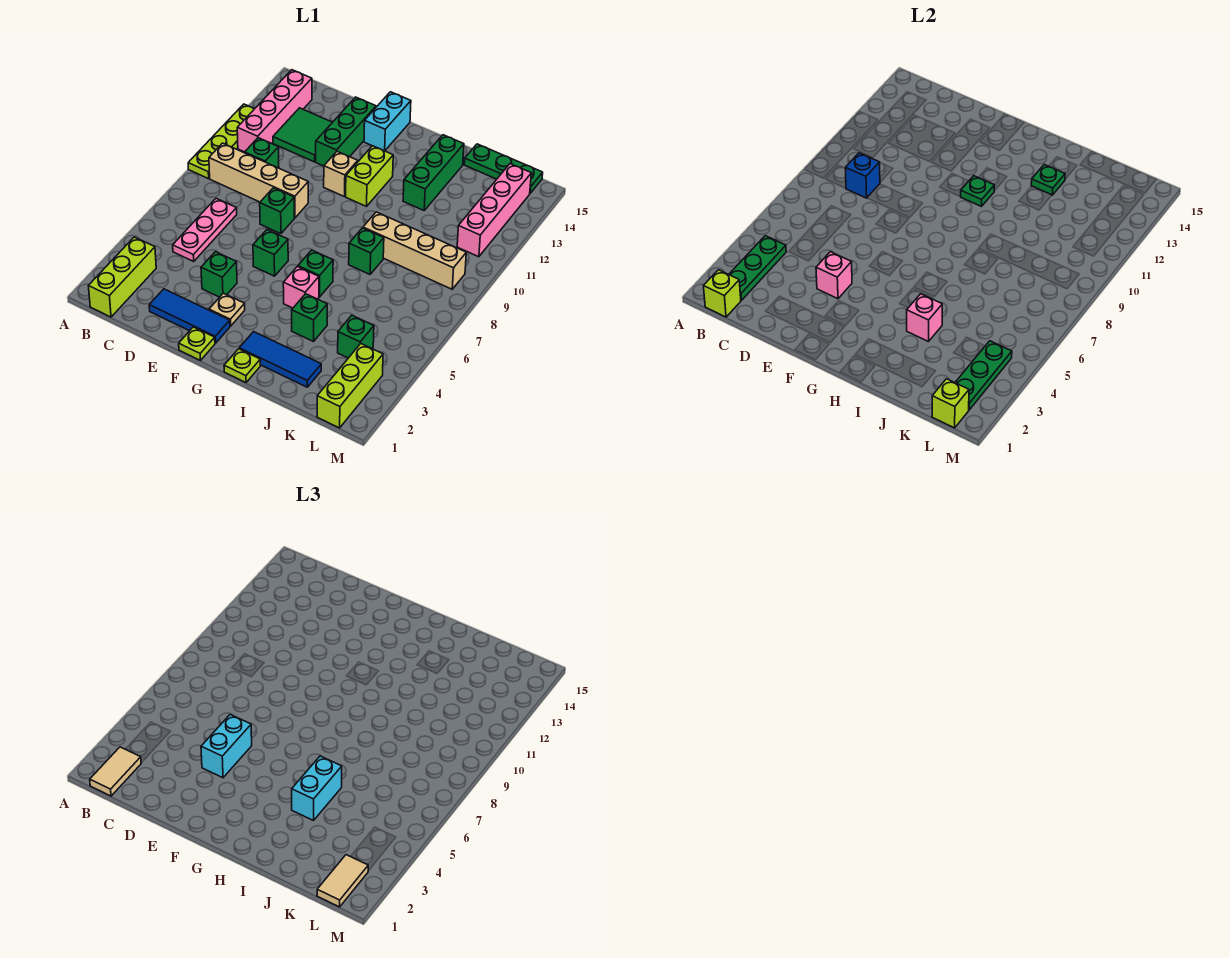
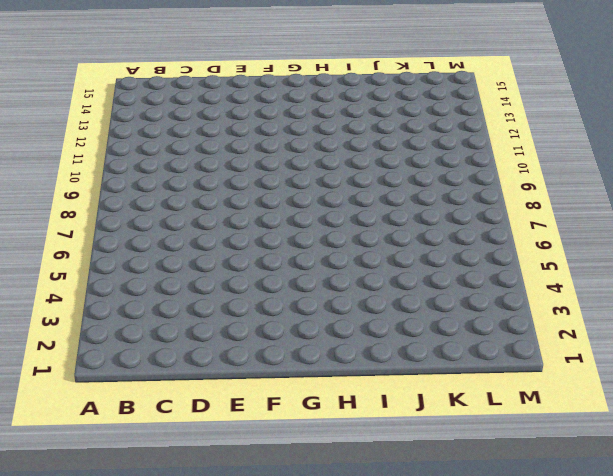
none -> lime plate A9:A12 level 1
none -> lime brick B1:B3 level 1
none -> tan brick B9:E9 level 1
none -> pink brick B11:B14 level 1

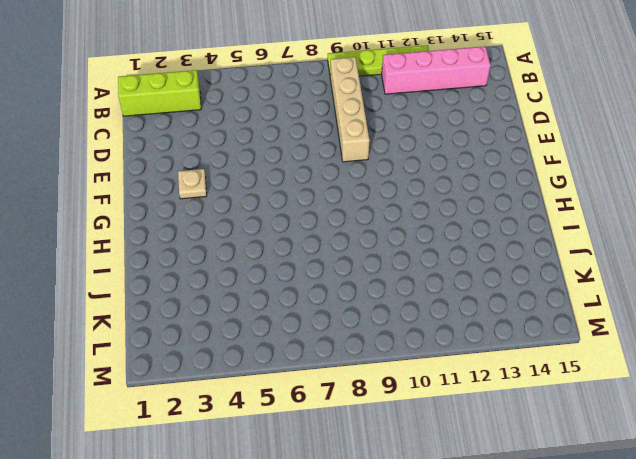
none -> pink plate C5:C7 level 1
none -> green brick C10 level 1
none -> green tile C12:D13 level 1
none -> blue tile D2:F2 level 1

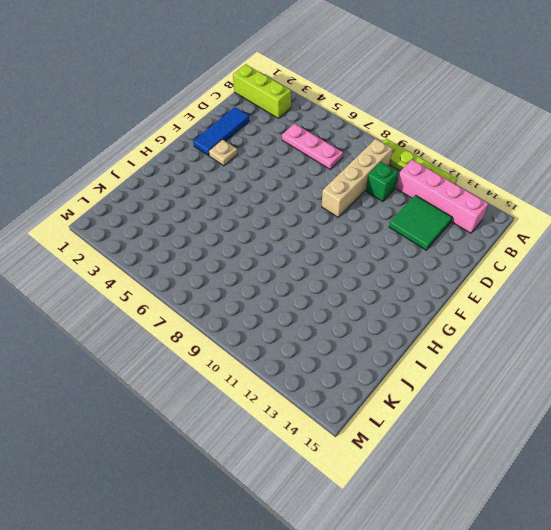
none -> green brick E4 level 1
none -> green brick E8 level 1
none -> green brick E12:E14 level 1
none -> lime plate F1 level 1

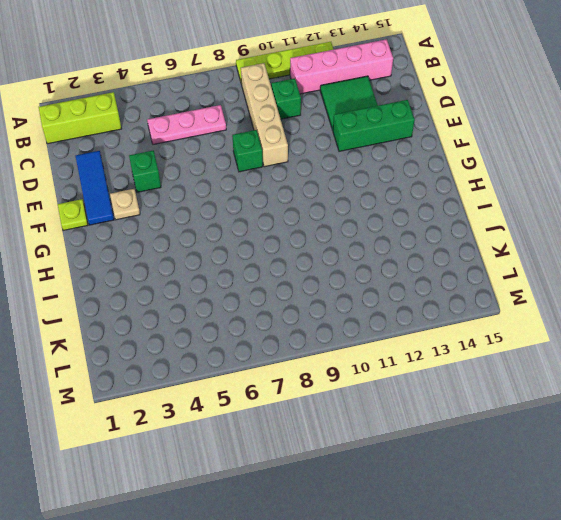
none -> green brick F6 level 1
none -> tan brick F11 level 1
none -> cyan brick F14:F15 level 1
none -> lime brick G11:G12 level 1

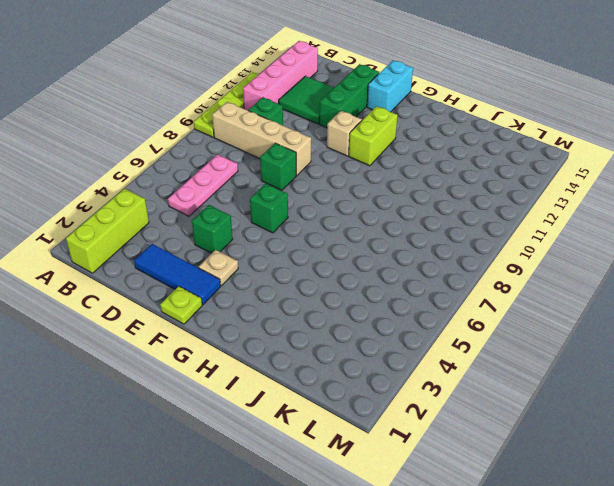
none -> lime plate H1 level 1
none -> blue tile H2:J2 level 1
none -> pink brick H5 level 1
none -> green brick H6 level 1

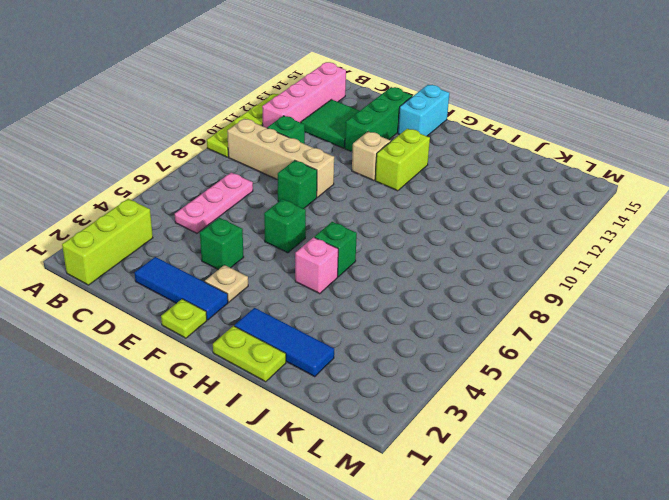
lime plate H1:I1 level 1 -> lime plate H1 level 1
none -> green brick I4 level 1
none -> green brick I8 level 1
none -> tan brick I9:L9 level 1
none -> green brick I12:I14 level 1

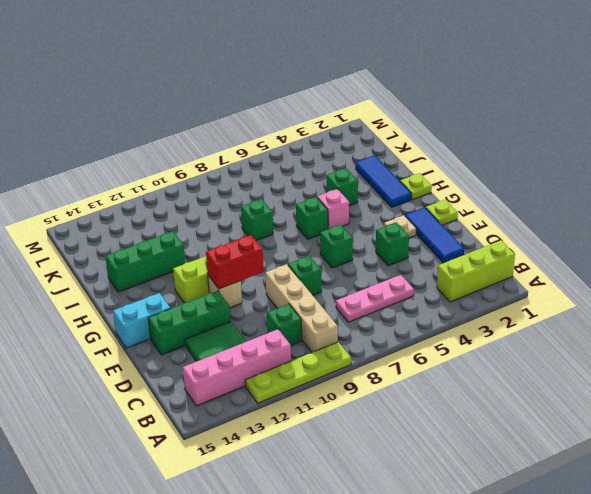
red brick F10:F11 level 2 -> none
none -> tan brick I9:L9 level 1
none -> green plate J15:L15 level 1
none -> green brick K4 level 1
none -> lime brick L1:L3 level 1

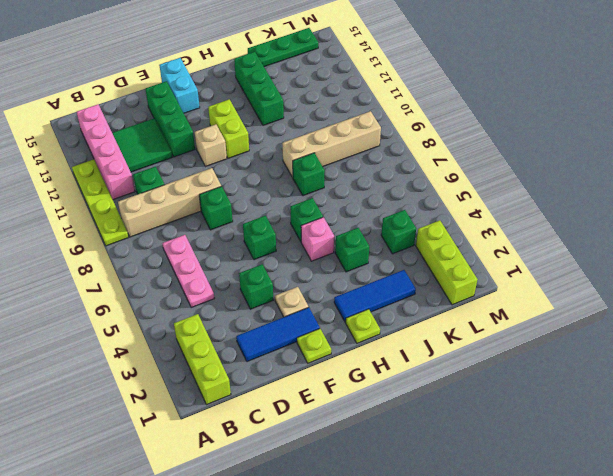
none -> pink brick L11:L14 level 1
none -> lime brick B1 level 2
none -> green plate B2:B4 level 2
none -> blue brick C9 level 2

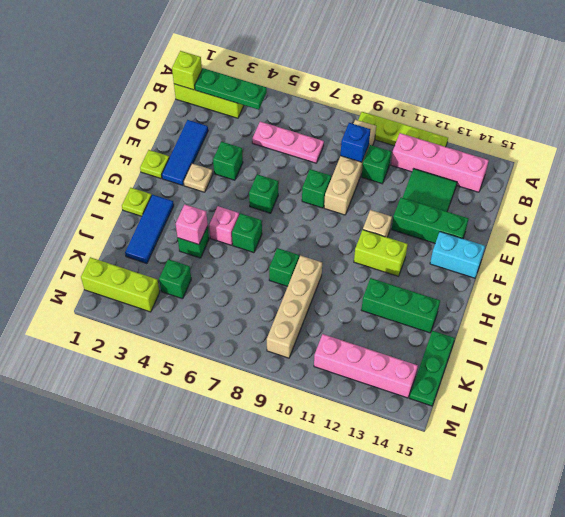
none -> pink brick E4 level 2
none -> green plate G11 level 2
none -> green plate I13 level 2
none -> lime brick L1 level 2

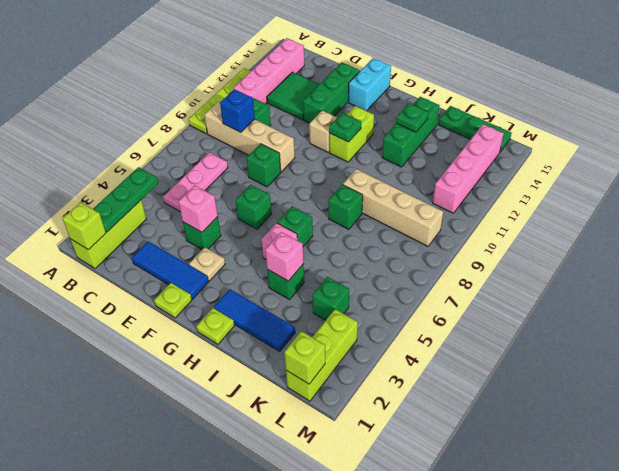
none -> green plate L2:L4 level 2
none -> tan tile B1:B2 level 3
none -> cyan brick E4:E5 level 3
none -> cyan brick I4:I5 level 3

